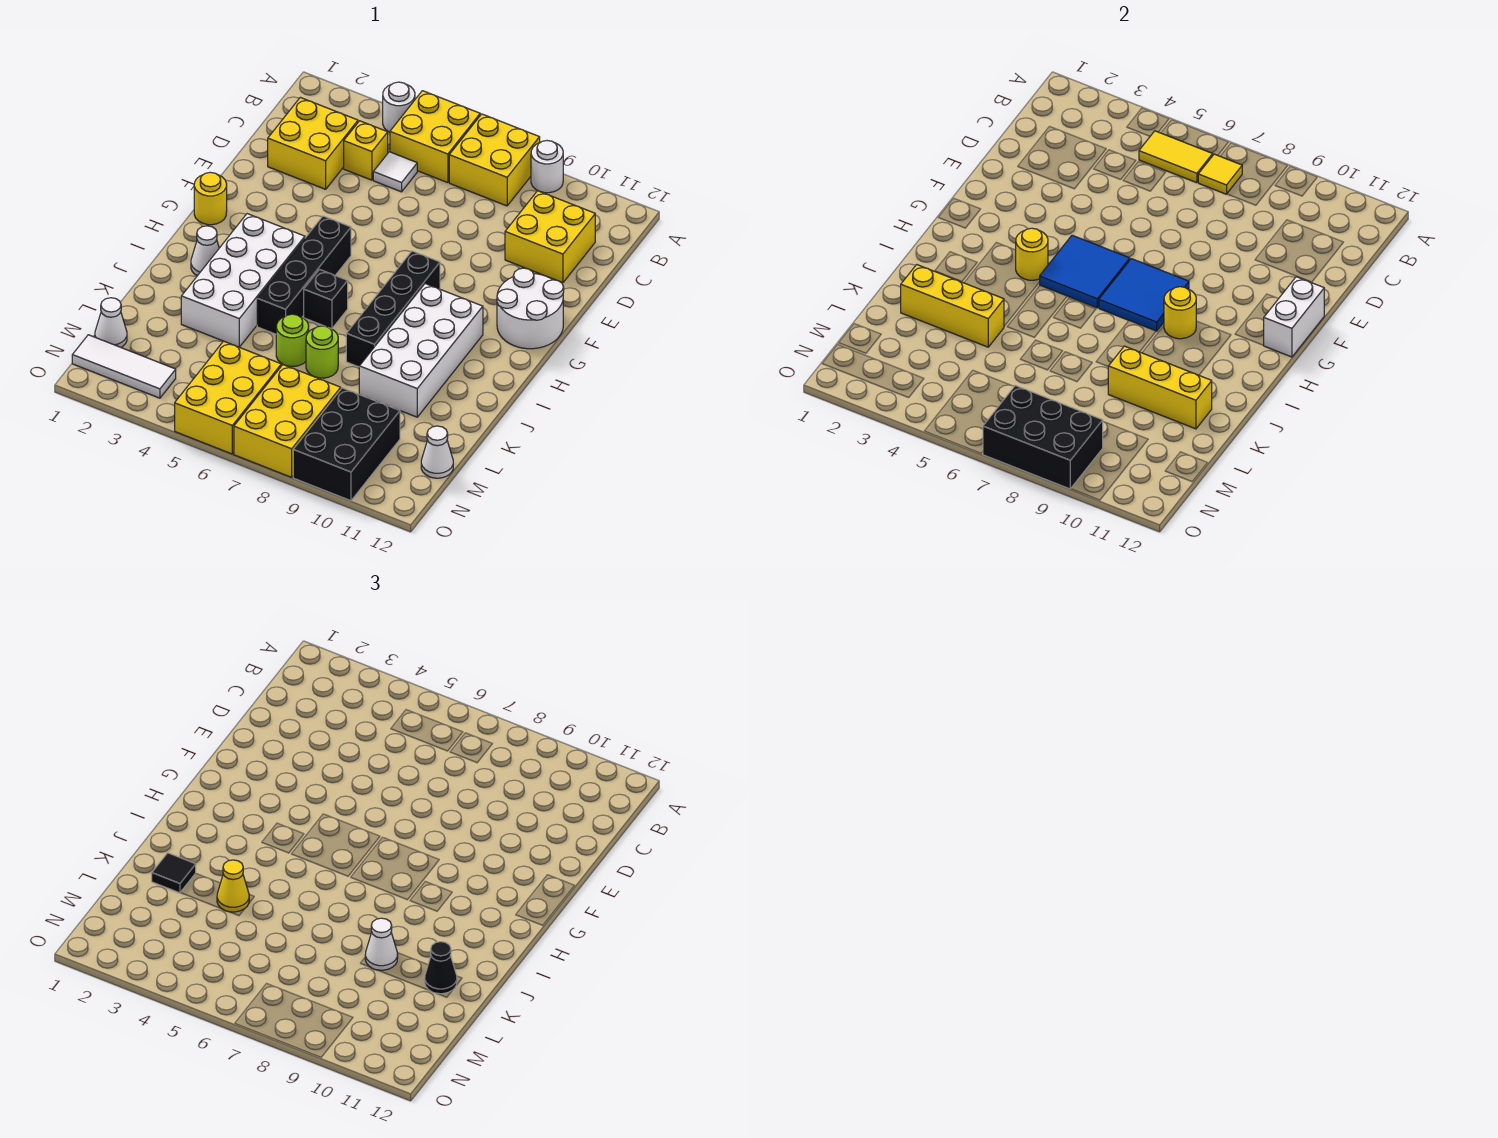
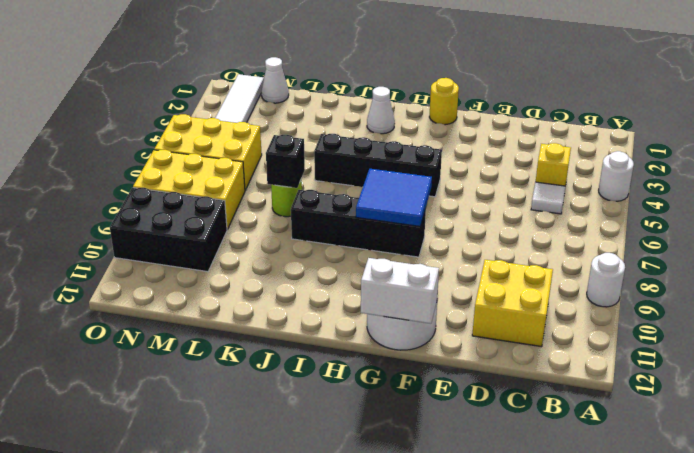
black brick K7 level 2 -> black brick I6 level 1
none -> yellow brick A5:B6 level 1
none -> yellow brick A7:B8 level 1
none -> yellow brick C2:D3 level 1
none -> white brick H3:K4 level 1

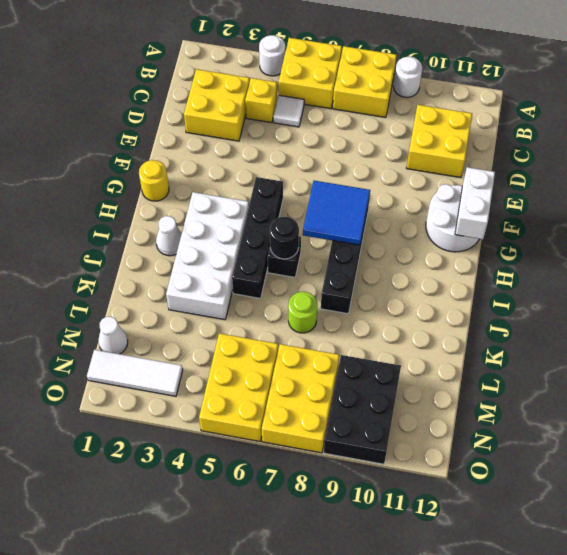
black round brick I6 level 2 -> none
none -> white brick H9:K10 level 1
none -> lime round brick K6 level 1
none -> white cone M12 level 1
none -> yellow tile B5:B6 level 2

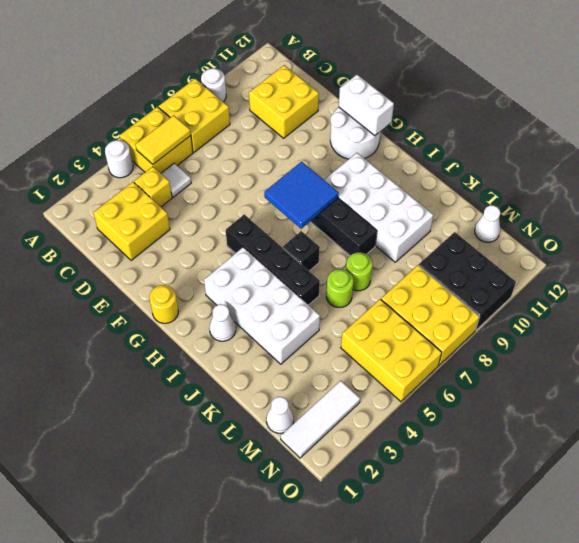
none -> yellow tile B7 level 2
none -> blue tile G5:H6 level 2
none -> yellow round brick H4 level 2
none -> yellow round brick H9 level 2

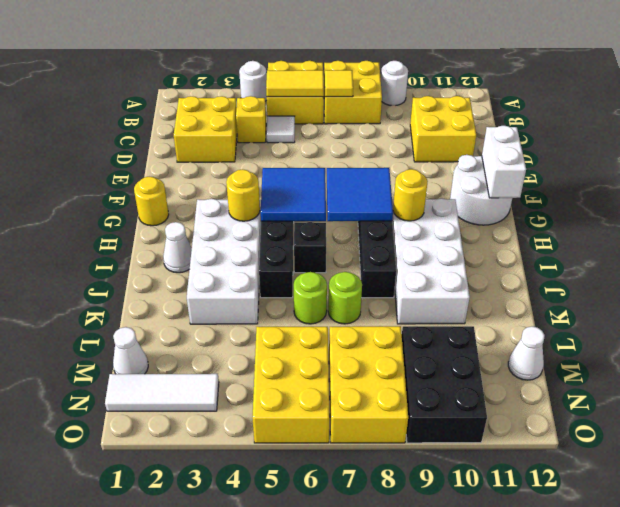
none -> yellow brick K2:K4 level 2
none -> yellow brick K9:K11 level 2
none -> black brick N7:O9 level 2
none -> black tile K2 level 3

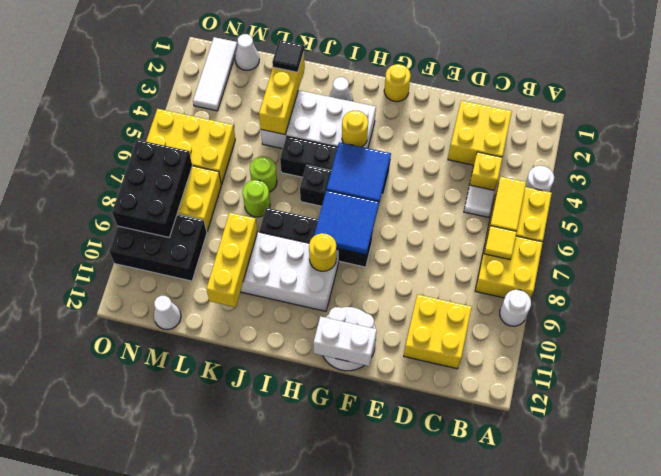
none -> yellow cone K4 level 3
none -> white cone K9 level 3
none -> black cone K11 level 3

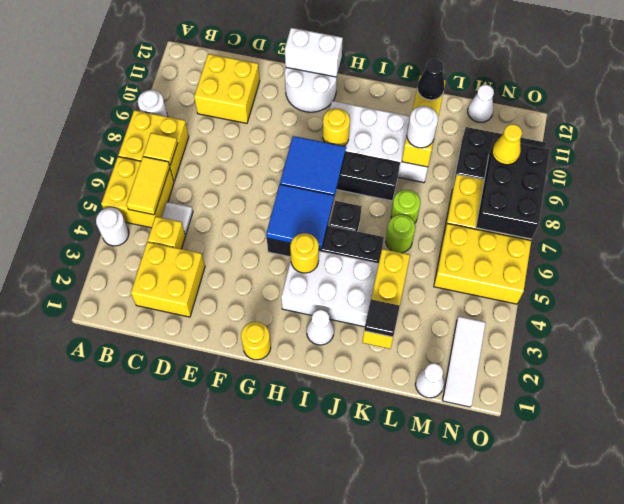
white round brick K9 level 3 -> white cone K9 level 3
yellow cone N9 level 3 -> yellow cone K4 level 3

